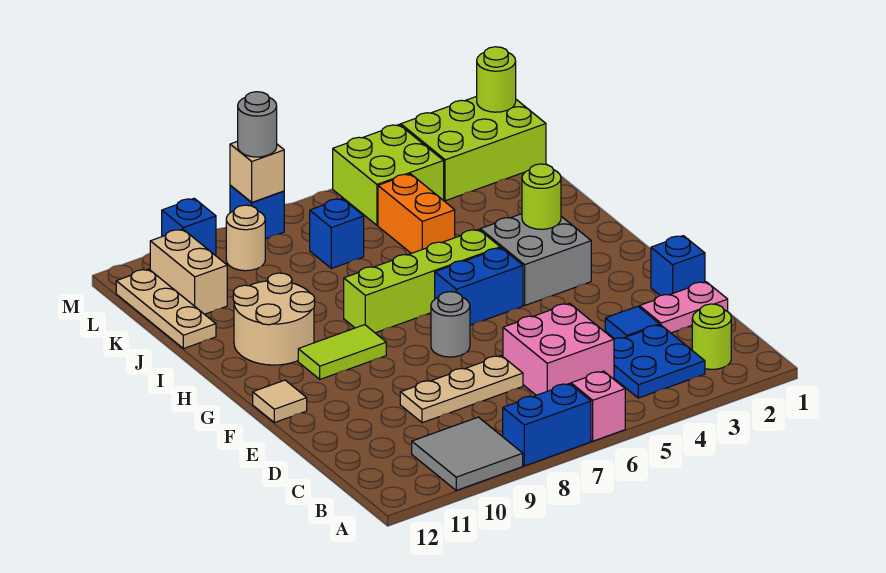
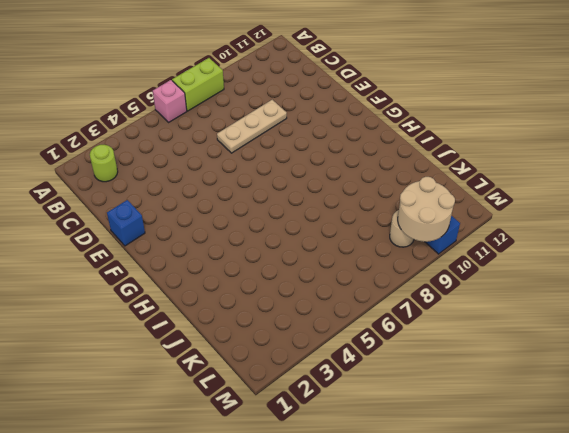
lime brick A7:A8 level 1 -> blue brick A7:A8 level 1
tan round brick L9:M10 level 2 -> tan round brick H10:I11 level 1
none -> grey tile A9:B10 level 1
none -> blue plate B3:C4 level 1
none -> pink brick C5:D6 level 1
none -> pink plate D1:D2 level 1

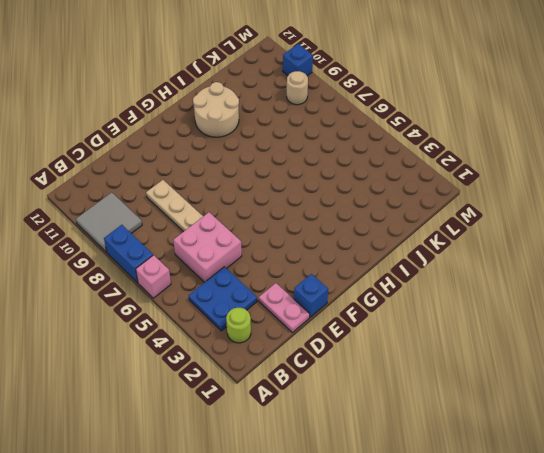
none -> blue tile D3 level 1
none -> grey round brick F7 level 1
none -> tan tile F12 level 1
none -> grey brick G3:H4 level 1

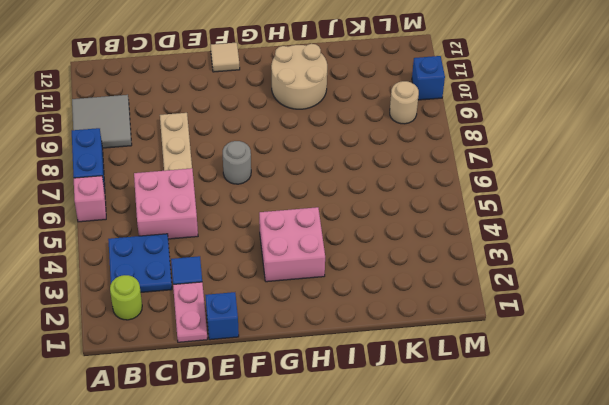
pink brick G3:H4 level 1 -> grey brick G3:H4 level 1
none -> blue brick G5:G6 level 1
none -> lime tile G9:G10 level 1
none -> lime brick H5:H8 level 1
none -> orange brick J5:K5 level 1

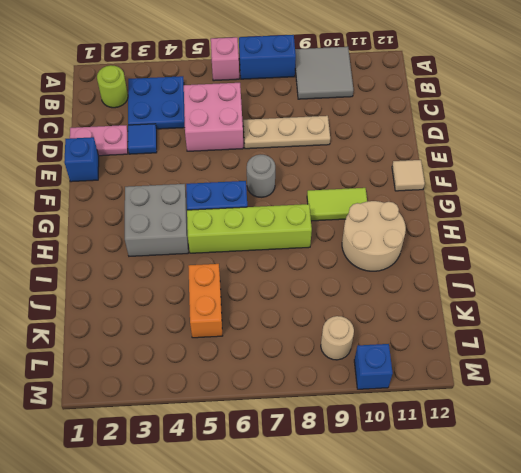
none -> tan plate J12:L12 level 1
none -> blue brick K7 level 1
none -> tan brick K11:L11 level 1
none -> lime brick L1:M3 level 1

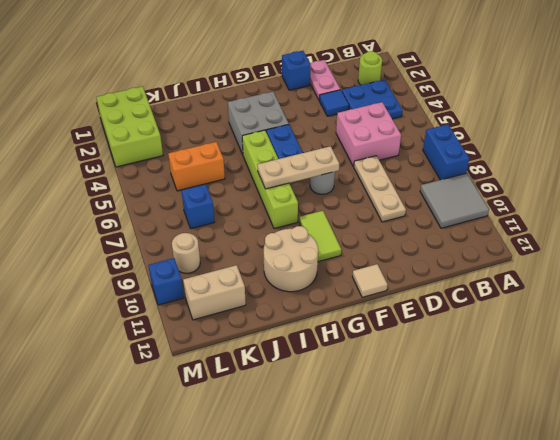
tan plate F7:H7 level 2 -> tan plate J12:L12 level 1
none -> pink brick A6 level 1
none -> lime brick L4:M5 level 1
none -> blue brick M8 level 1
none -> lime round brick H3 level 2

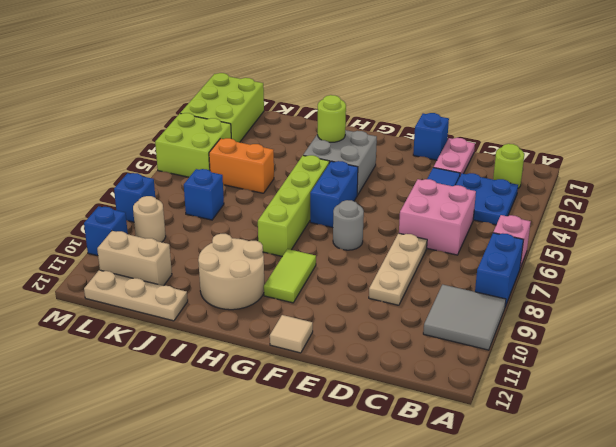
none -> lime round brick M1 level 2
none -> tan brick M8 level 2
none -> grey round brick M8 level 3

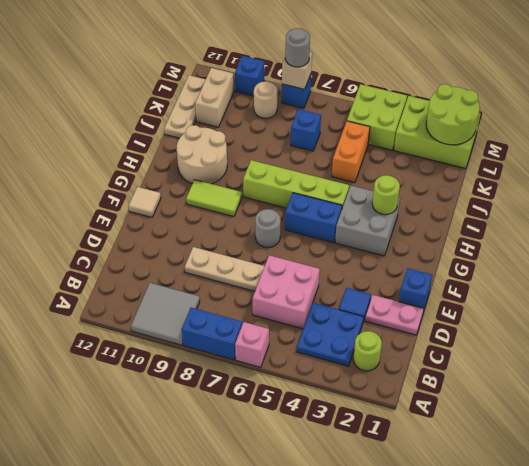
lime round brick L1:M2 level 2 -> lime round brick M1 level 2

